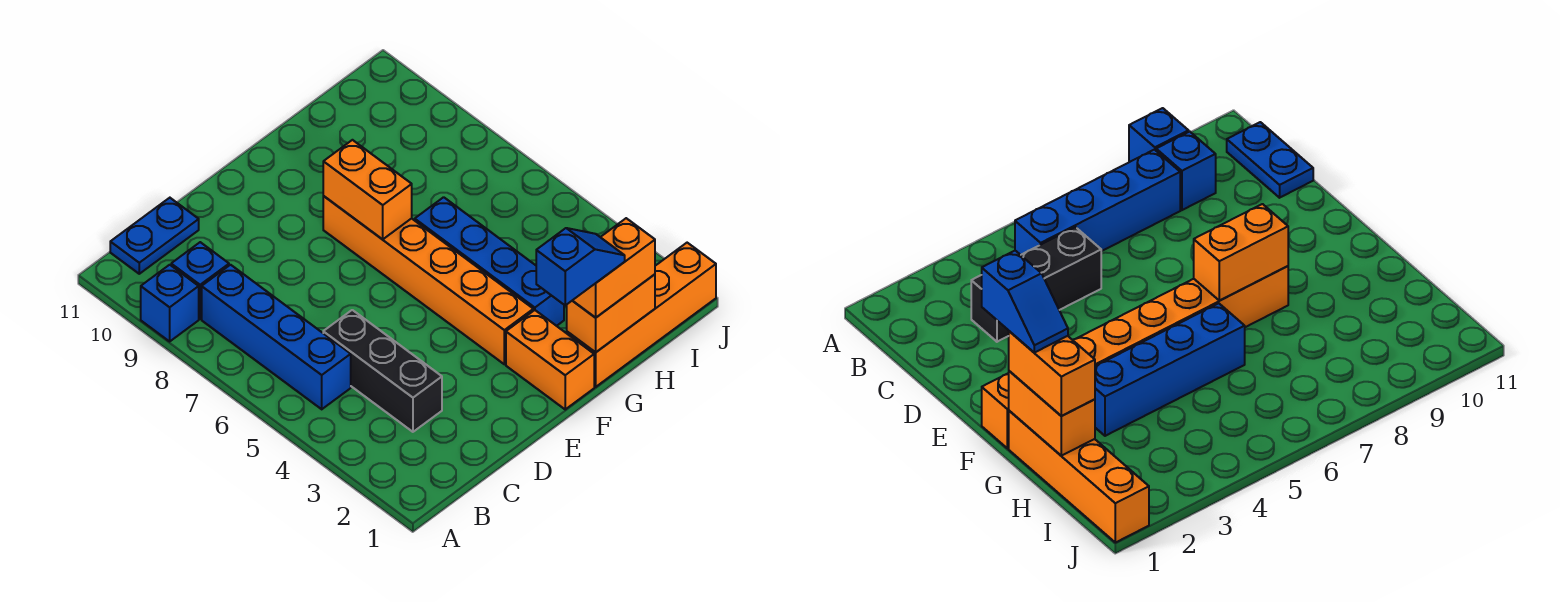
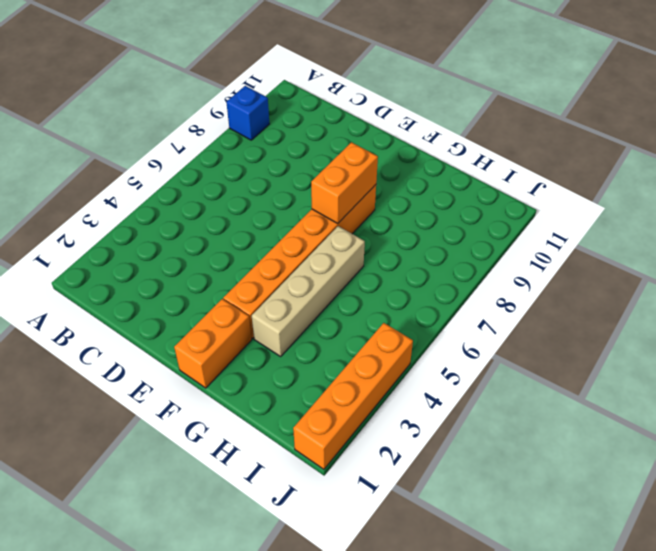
tan brick G3:G6 level 1 -> blue brick G3:G6 level 1
orange brick J1:J4 level 1 -> orange brick G1:J1 level 1
none -> blue brick B5:B8 level 1
none -> blue brick B9 level 1
none -> blue plate B11:C11 level 1

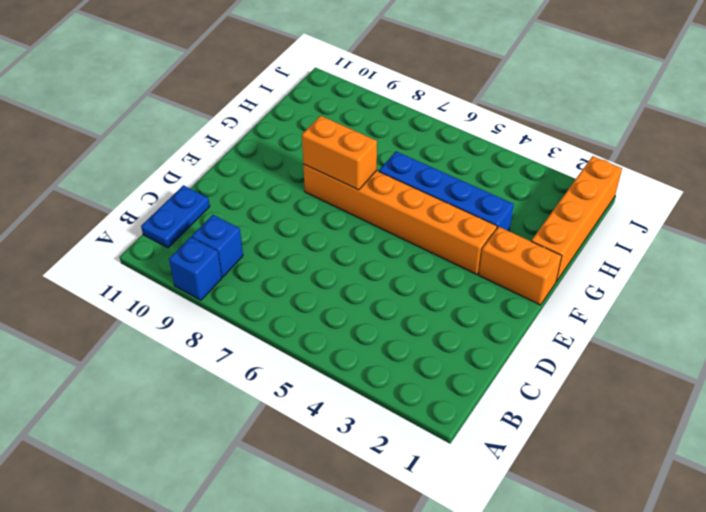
none -> blue brick B5:B8 level 1
none -> black brick C3:C5 level 1
none -> orange brick G1:H1 level 2

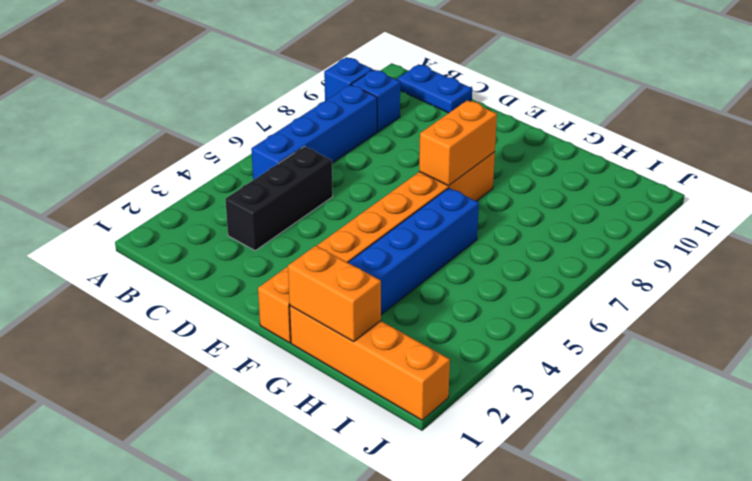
none -> orange brick G1:H1 level 3
none -> blue slope F1:G1 level 4 top F

